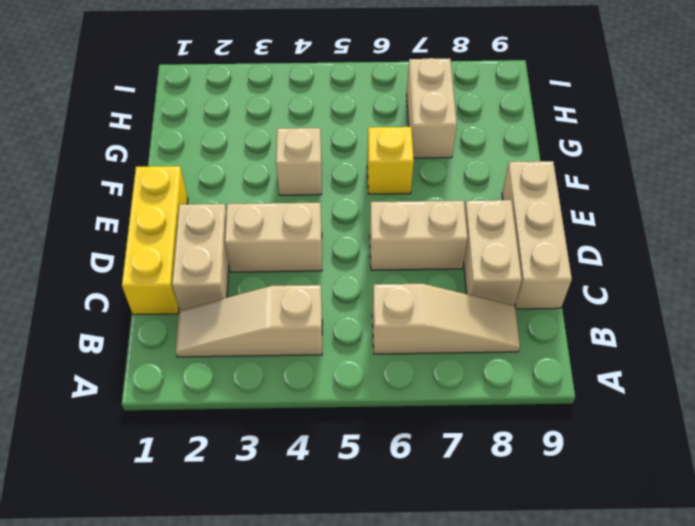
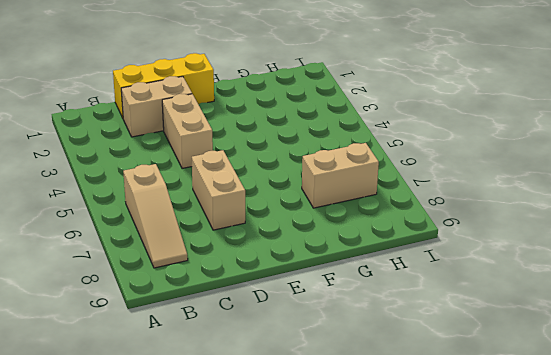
none -> tan slope B2:B4 level 1 top 4
none -> tan brick C8:D8 level 1

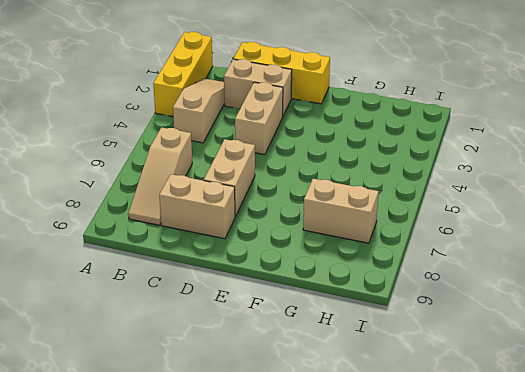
yellow brick A1:A3 level 1 -> none
none -> tan brick C9:E9 level 1
none -> tan brick F4 level 1

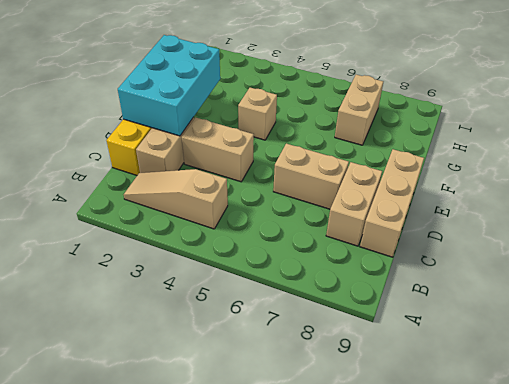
cyan brick D1:F2 level 2 -> none
none -> tan slope B6:B8 level 1 top 6
none -> yellow brick F6 level 1

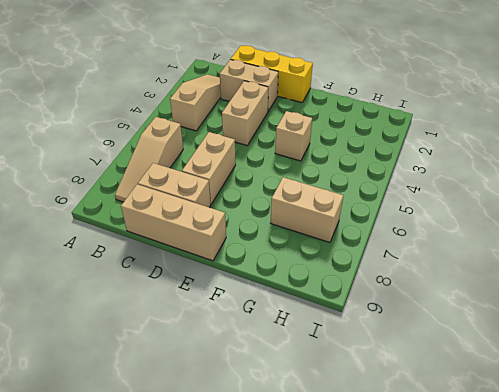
none -> yellow brick F6 level 1

